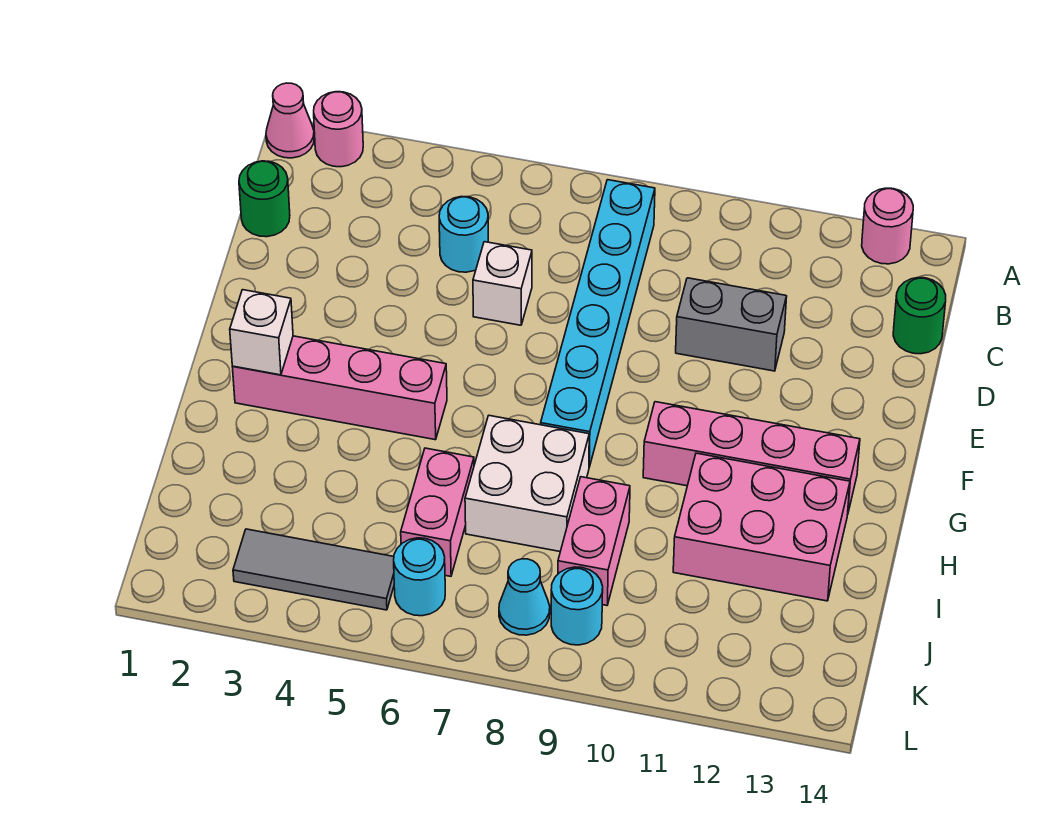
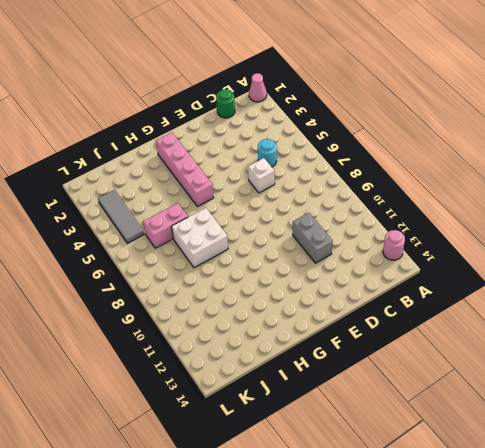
none -> pink round brick A2 level 1
none -> cyan brick B8:G8 level 1
none -> green round brick C14 level 1

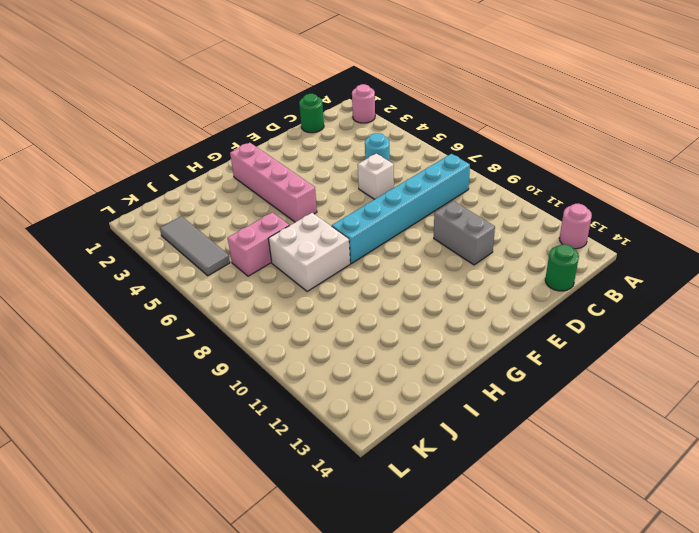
none -> pink cone A1 level 1
none -> pink brick G10:G13 level 1
none -> pink brick H11:I13 level 1

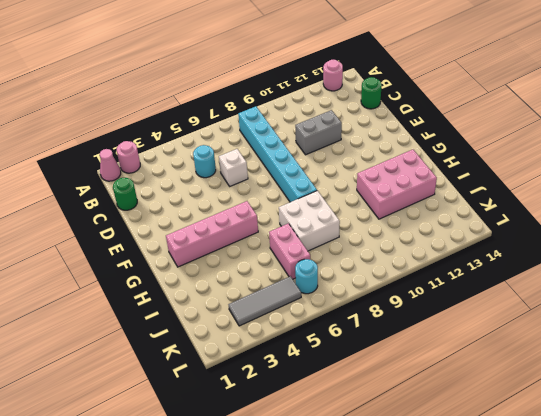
none -> pink brick G10:G13 level 1
none -> pink brick I9:J9 level 1
none -> cyan cone K8 level 1

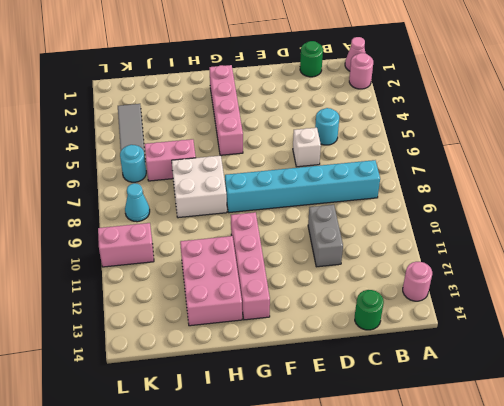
pink brick K10:L10 level 1 -> pink brick I9:J9 level 1
none -> cyan round brick K9 level 1
none -> white brick G2 level 2

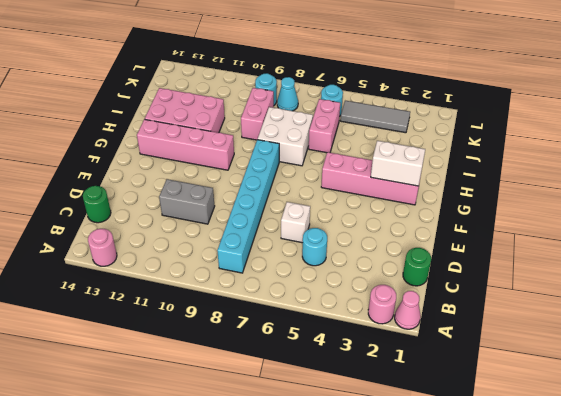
white brick G2:G3 level 2 -> white brick G2 level 2

